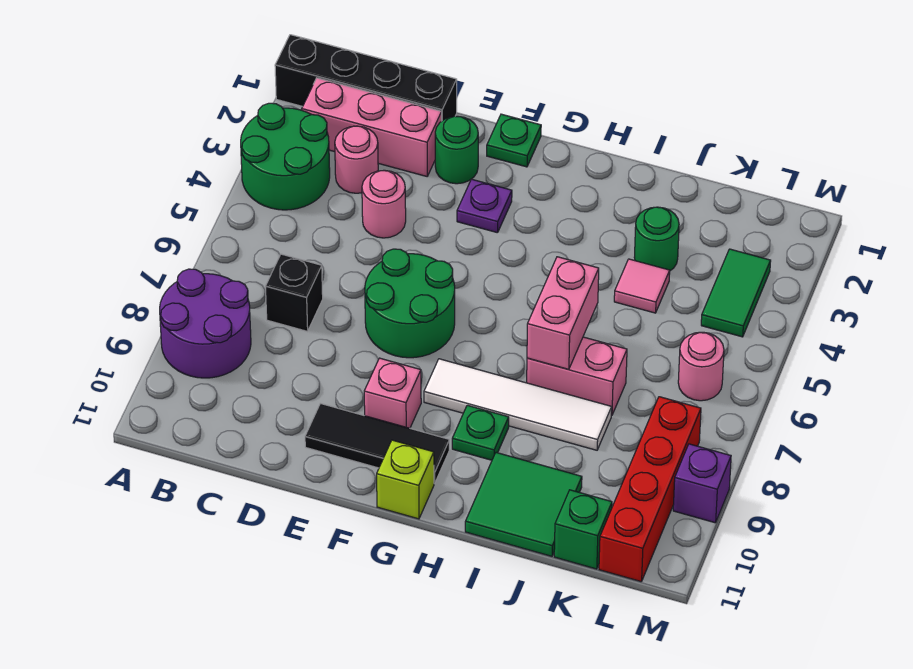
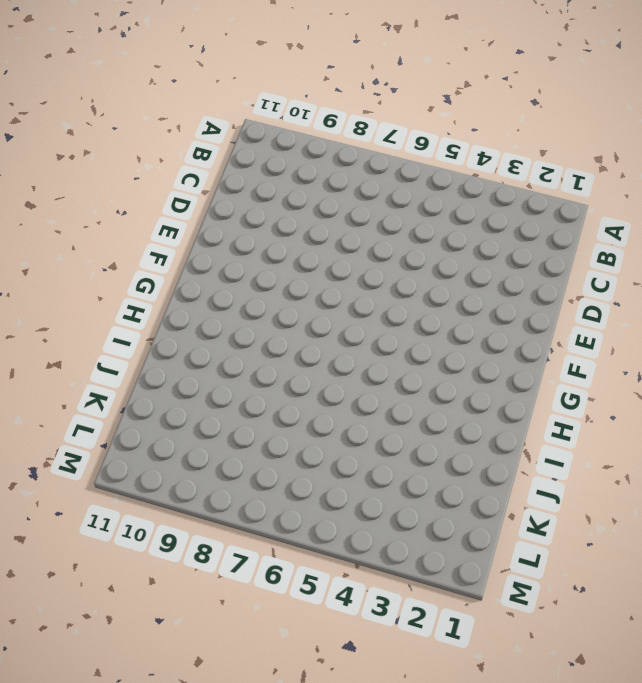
none -> black brick A1:D1 level 1
none -> green round brick A3:B4 level 1
none -> purple round brick A8:B9 level 1

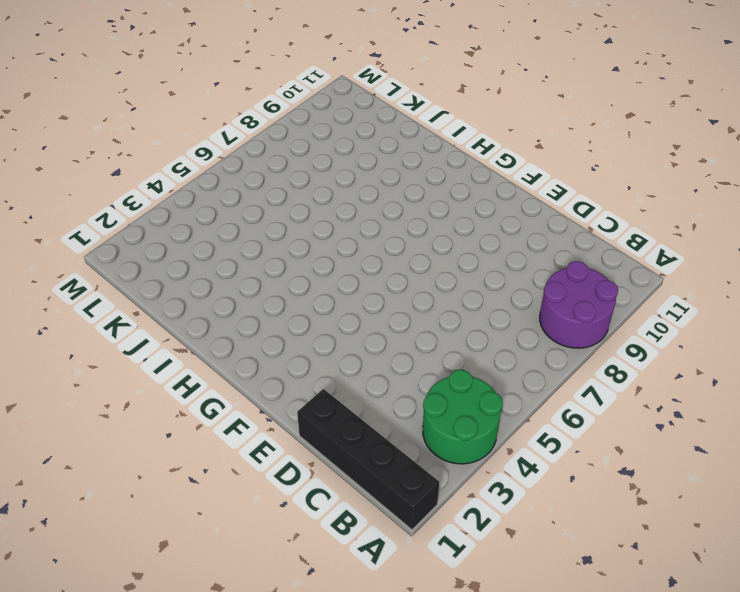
none -> pink brick B2:D2 level 1
none -> pink round brick C3 level 1
none -> black brick C7 level 1

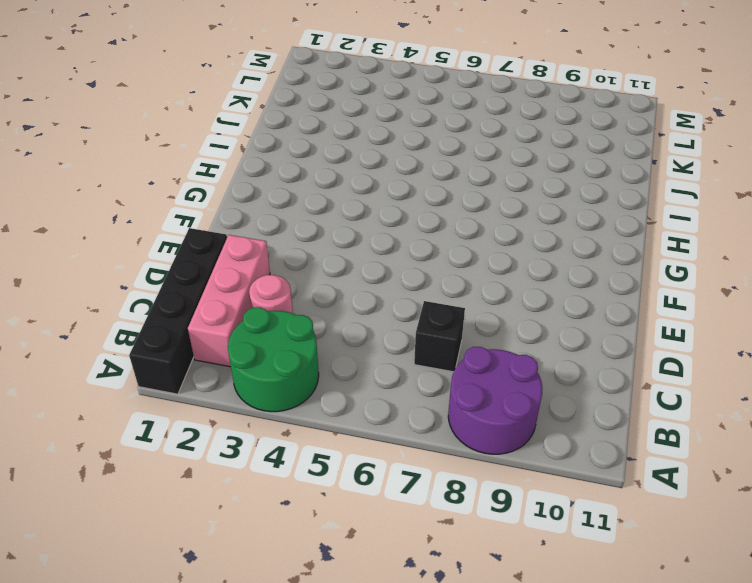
none -> pink round brick D4 level 1
none -> green round brick E2 level 1
none -> green round brick E6:F7 level 1

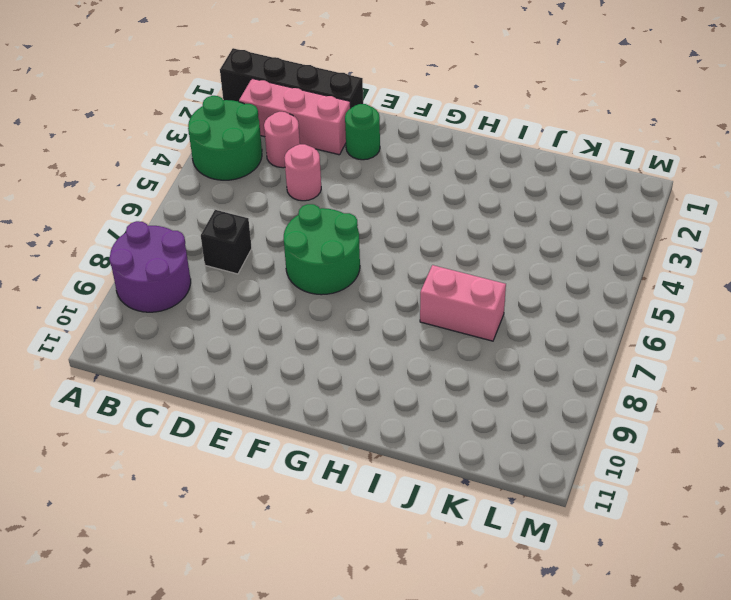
none -> black tile E10:G10 level 1
none -> green plate F1 level 1
none -> purple plate F3 level 1

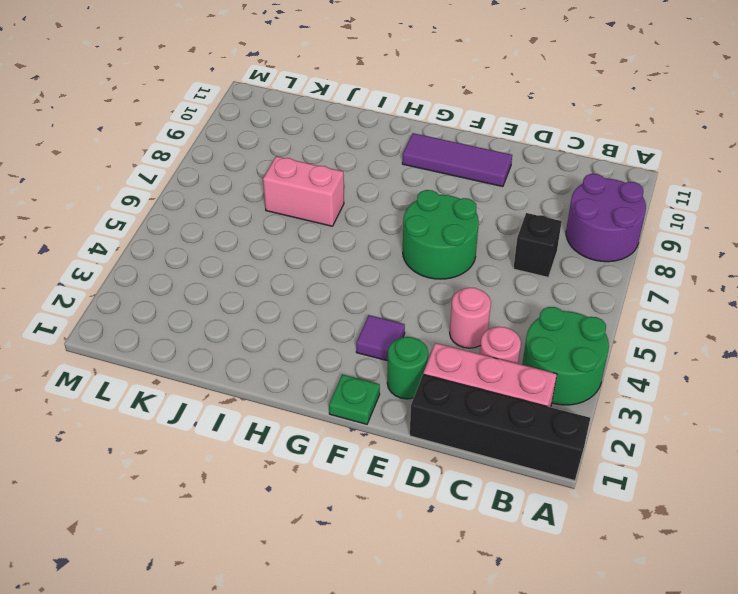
purple tile E10:G10 level 1 -> black tile E10:G10 level 1
purple tile F3 level 1 -> purple plate F3 level 1
none -> pink brick F9 level 1
none -> white tile G8:J8 level 1
none -> lime brick G11 level 1

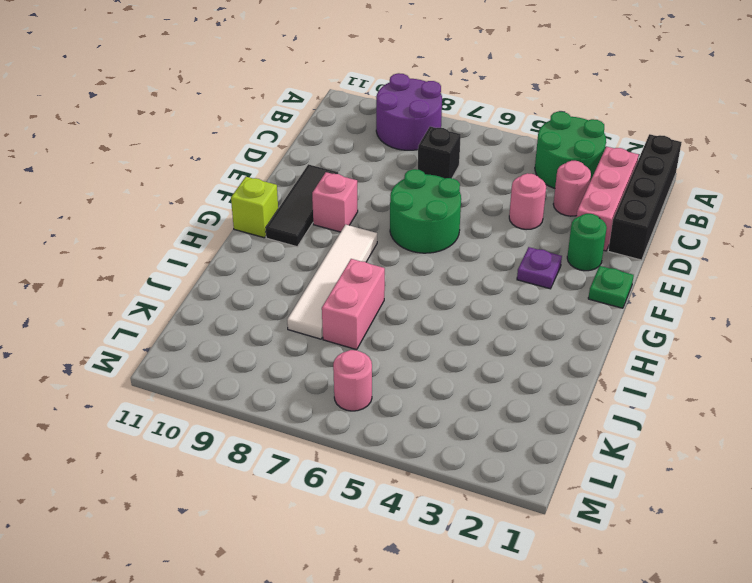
none -> green plate H9 level 1
none -> green tile I10:J11 level 1
none -> green round brick J3 level 1

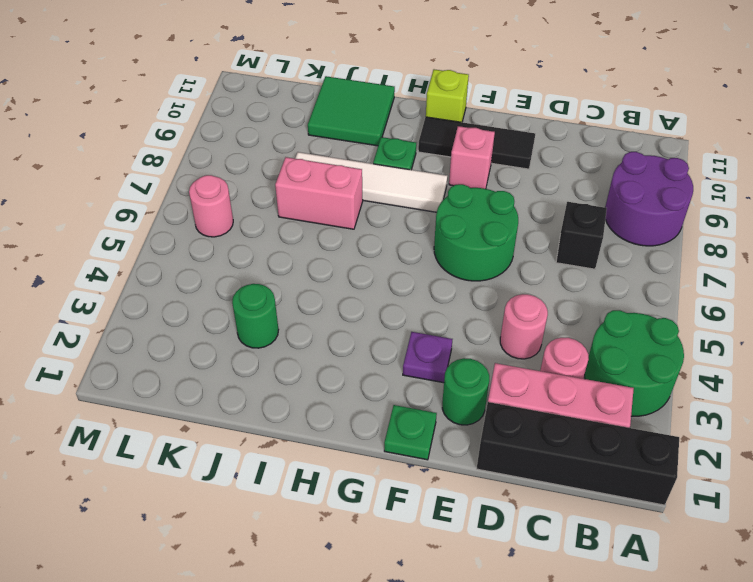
none -> pink tile J4 level 1
none -> green brick K11 level 1
none -> green tile L3:L4 level 1

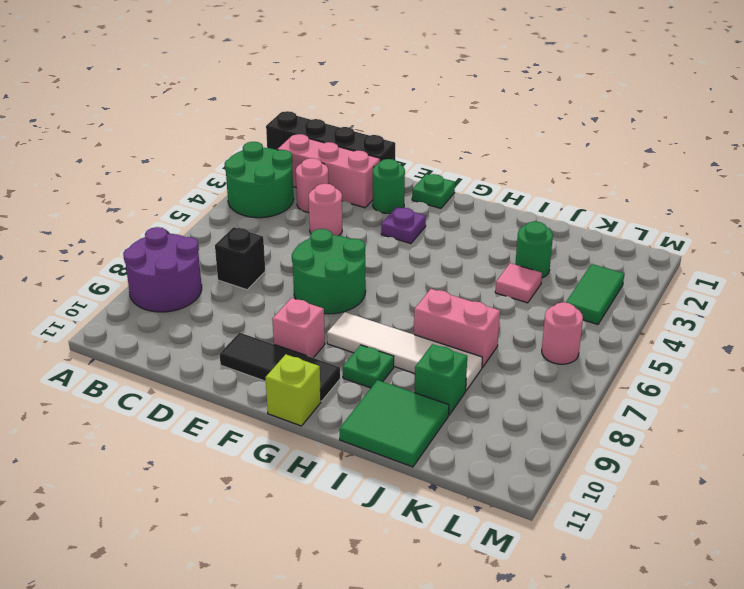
green brick J9 level 1 -> green brick K11 level 1
none -> red brick L8:L11 level 1
none -> purple brick M9 level 1
none -> pink brick I6:I7 level 2

